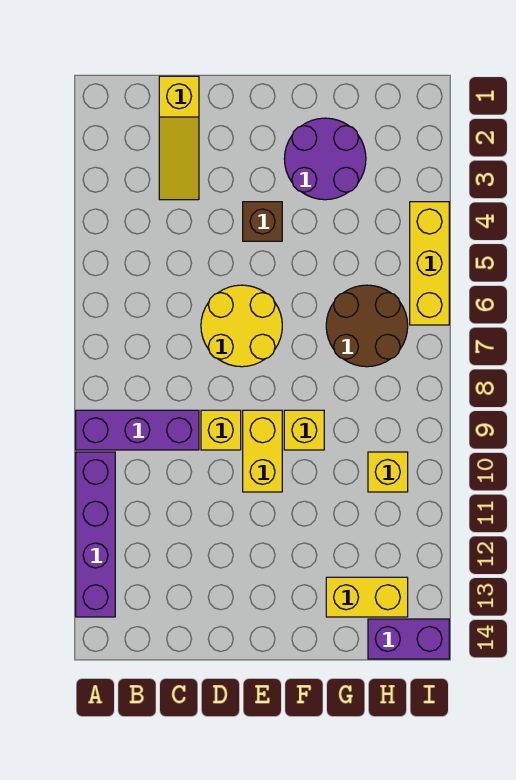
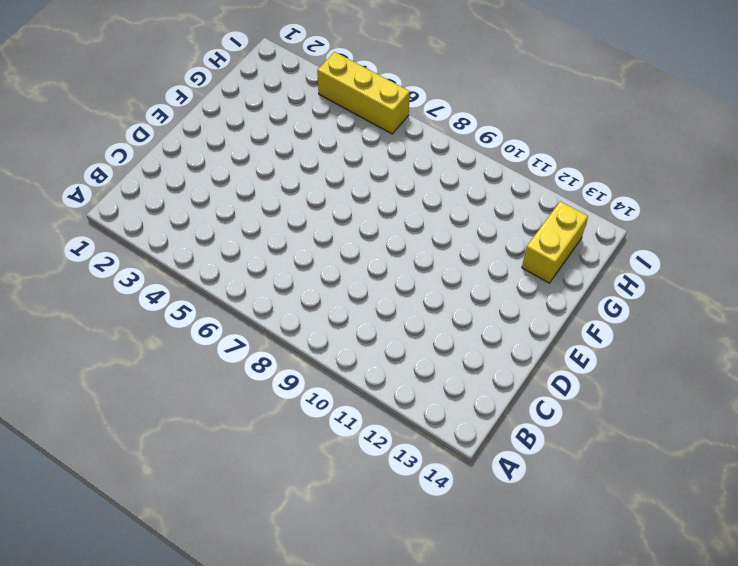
none -> purple brick A9:C9 level 1
none -> purple brick A10:A13 level 1
none -> yellow slope C1:C3 level 1 top 1

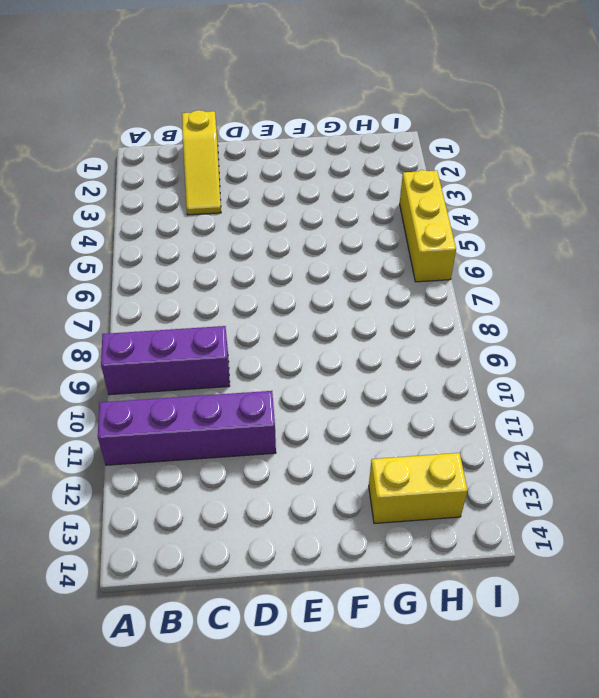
purple brick A11:D11 level 1 -> purple brick A10:A13 level 1
none -> yellow round brick D6:E7 level 1
none -> yellow brick D9 level 1
none -> brown brick E4 level 1

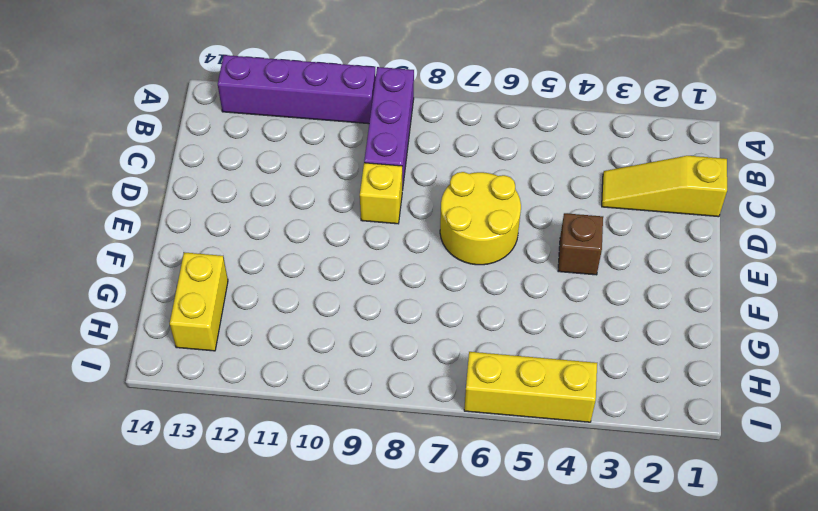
none -> yellow brick E9:E10 level 1
none -> purple round brick F2:G3 level 1
none -> yellow brick F9 level 1

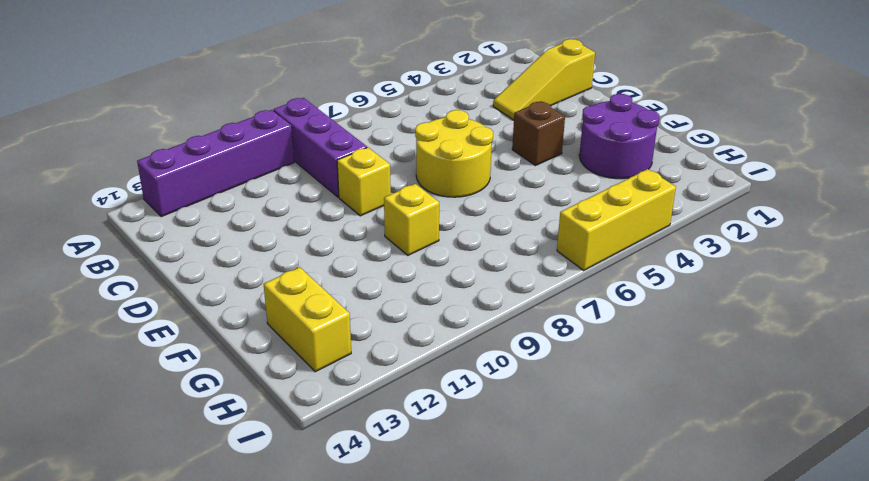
none -> yellow brick E9:E10 level 1
none -> brown round brick G6:H7 level 1
none -> yellow brick H10 level 1

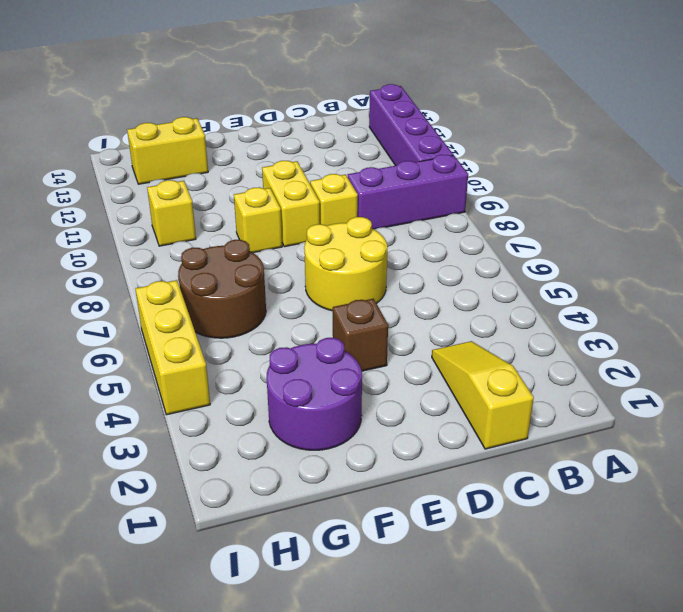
none -> purple brick H14:I14 level 1

